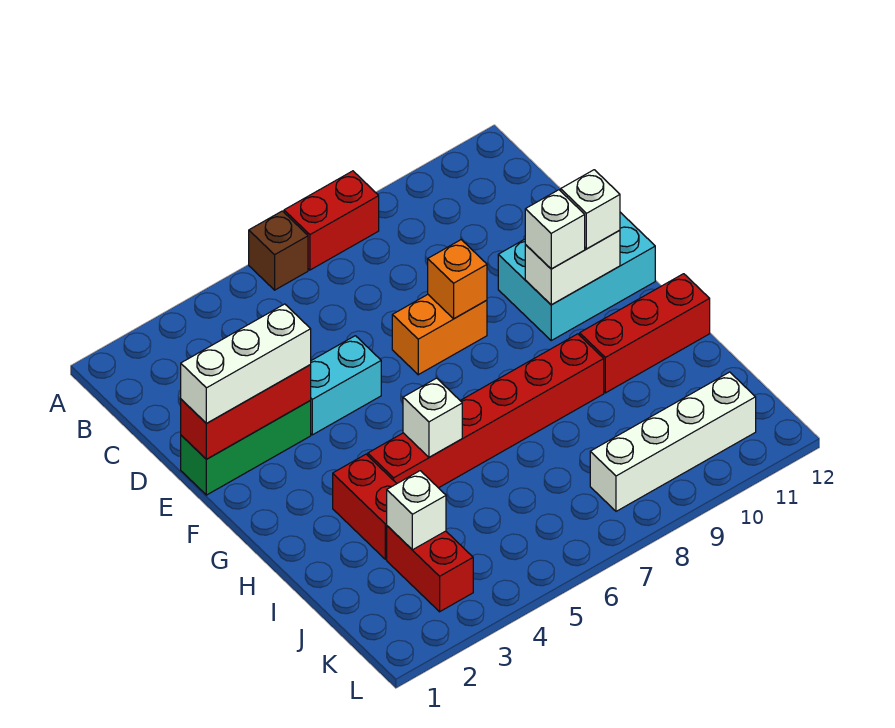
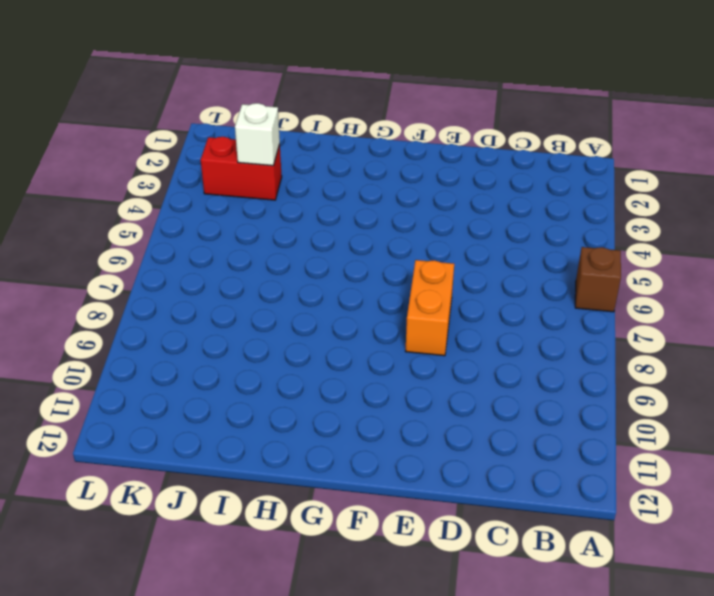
none -> red brick A7:A8 level 1
none -> green brick E1:E3 level 1
none -> cyan brick E4:E5 level 1

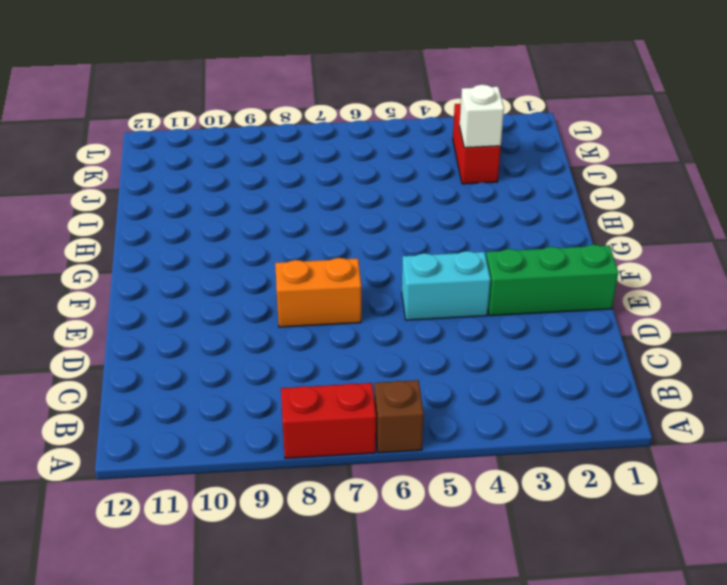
none -> cyan brick E10:F12 level 1
none -> red brick H3:I3 level 1
none -> red brick H4:H9 level 1

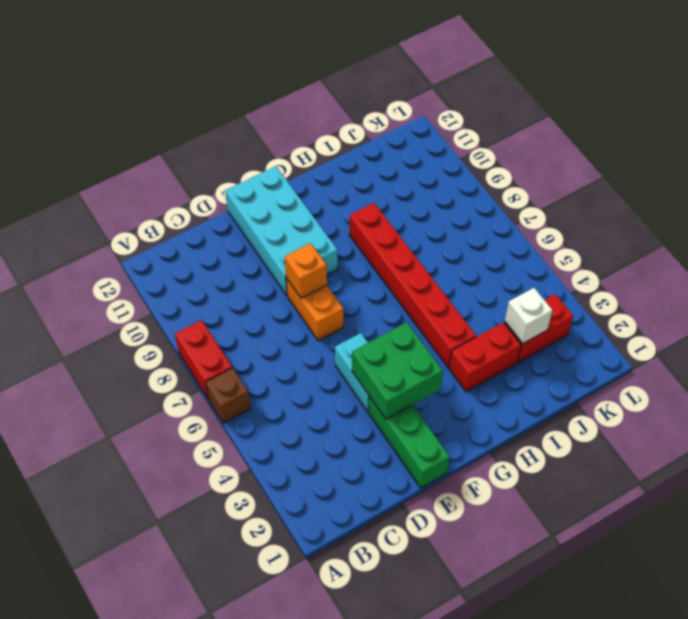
green brick E3:F4 level 2 -> red brick E1:E3 level 2
cyan brick E9:F12 level 1 -> cyan brick E10:F12 level 1
none -> red brick H10:H12 level 1
none -> white brick K8:K11 level 1
none -> white brick F10:F11 level 2

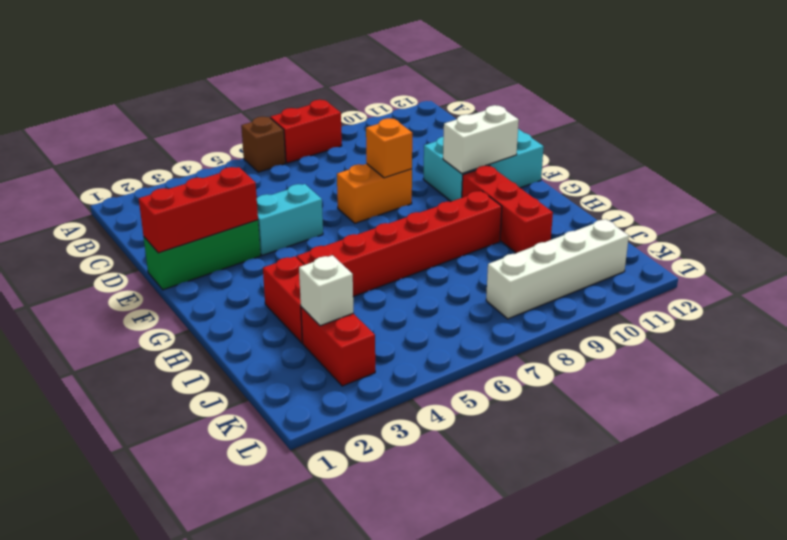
red brick G10:I10 level 1 -> red brick H10:H12 level 1
none -> white brick H5 level 2
none -> white brick E1:E3 level 3
none -> white brick F10 level 3

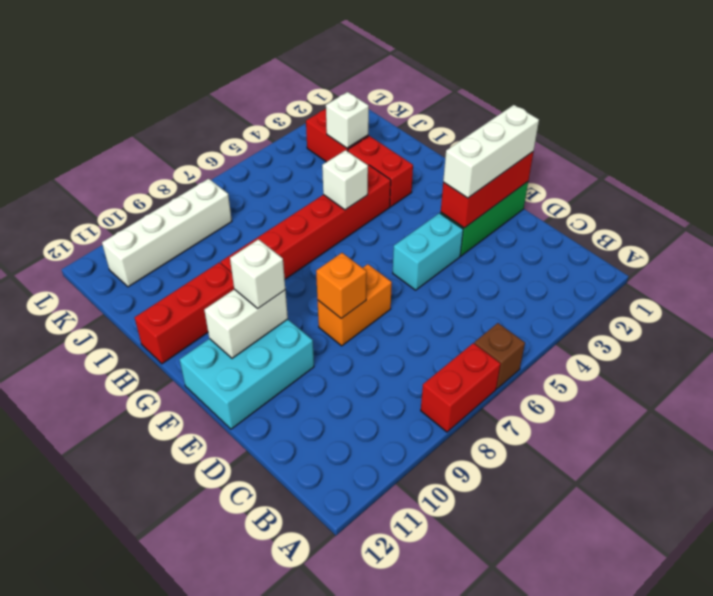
none -> white brick F11 level 3

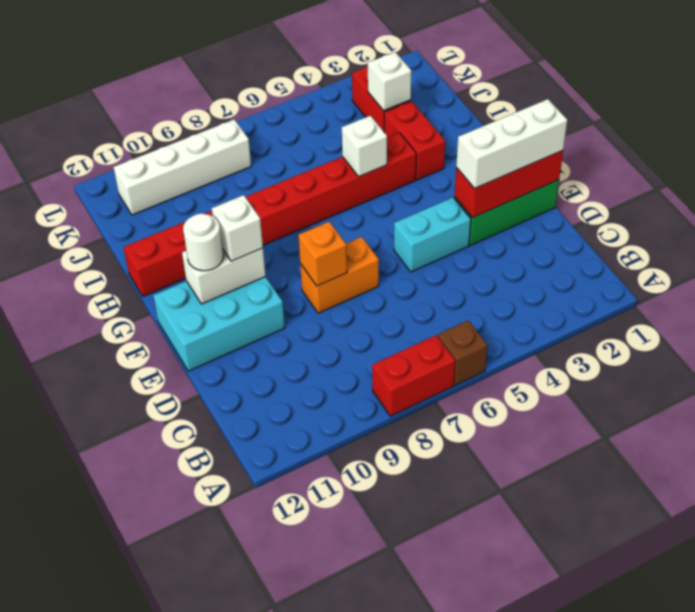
white round brick F11 level 3 -> white brick F11 level 3

